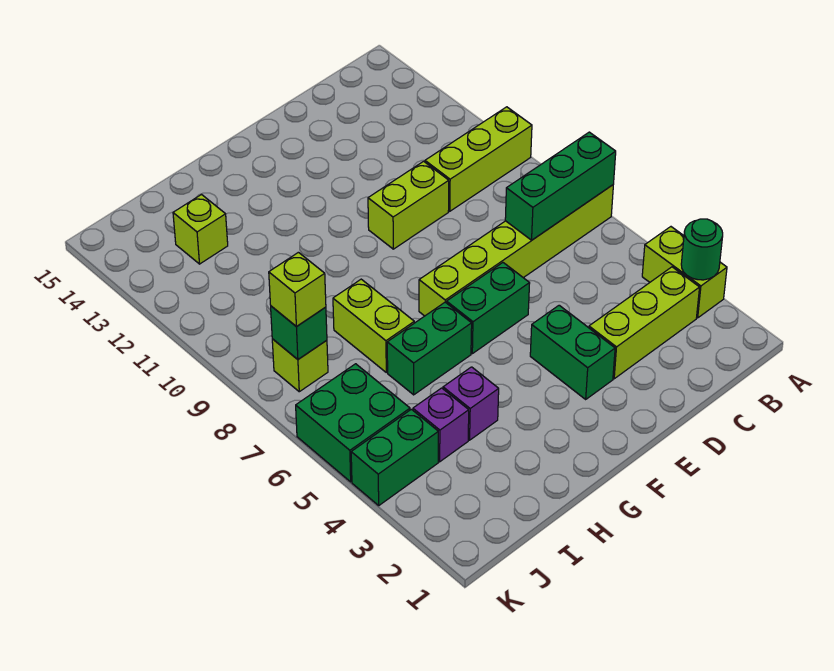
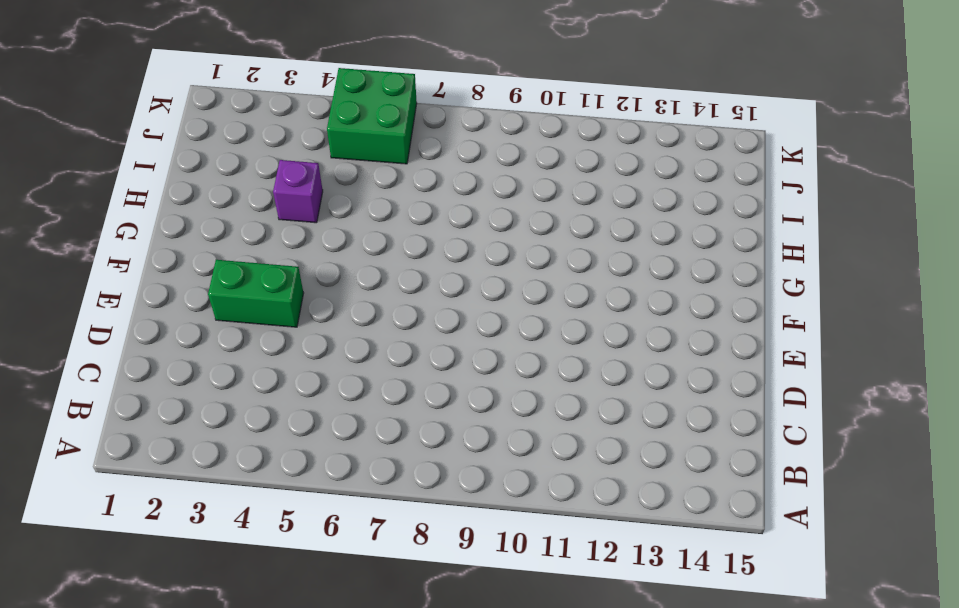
none -> lime brick A3:A4 level 1
none -> lime brick A7:F7 level 1
none -> lime brick A10:C10 level 1

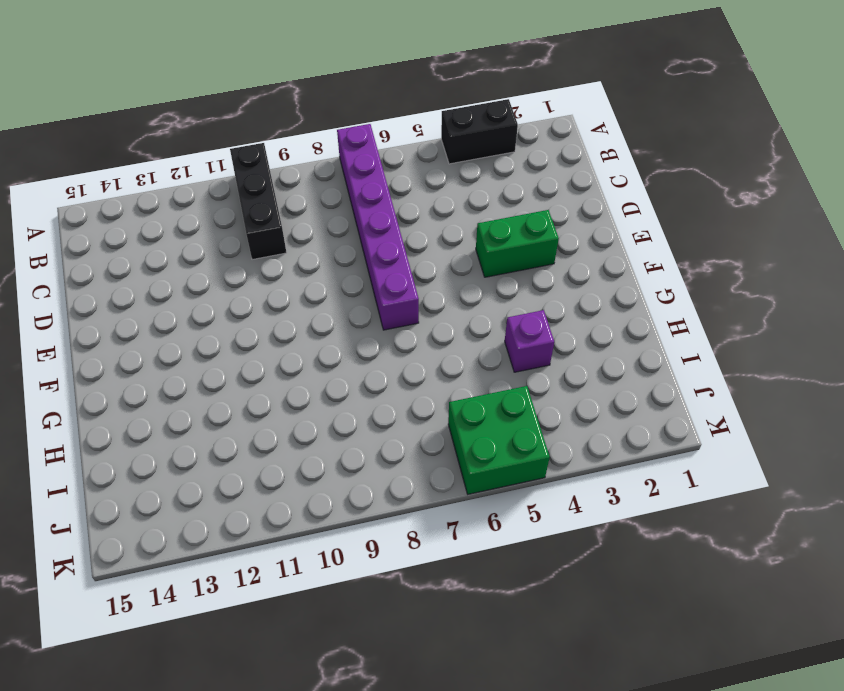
black brick A3:A4 level 1 -> lime brick A3:A4 level 1
purple brick A7:F7 level 1 -> lime brick A7:F7 level 1
black brick A10:C10 level 1 -> lime brick A10:C10 level 1
none -> lime brick B3:D3 level 1
none -> lime brick D10:E10 level 1
none -> green brick E6:F6 level 1

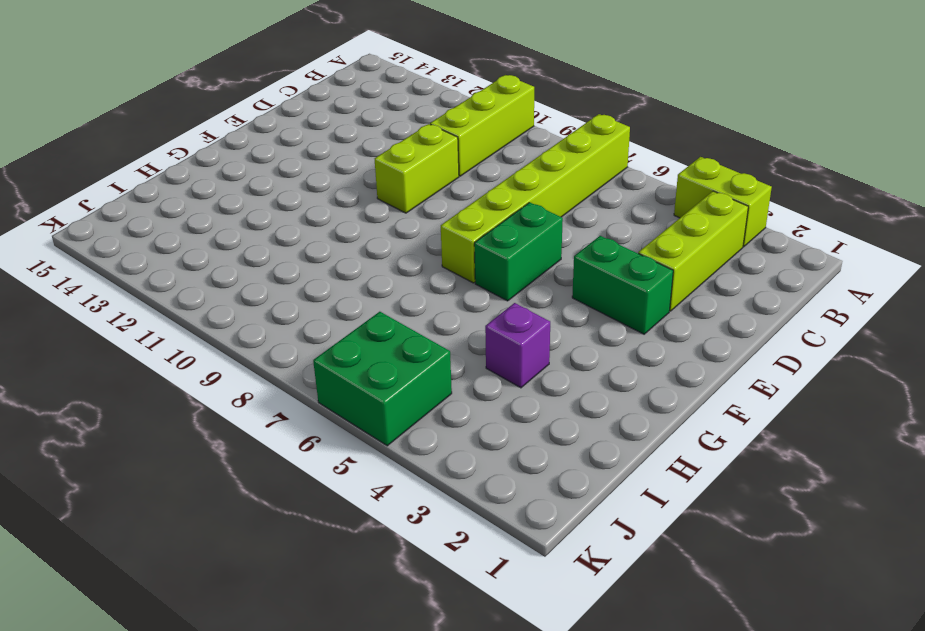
none -> green brick G6:H6 level 1
none -> lime brick H7:H8 level 1
none -> purple brick I4 level 1

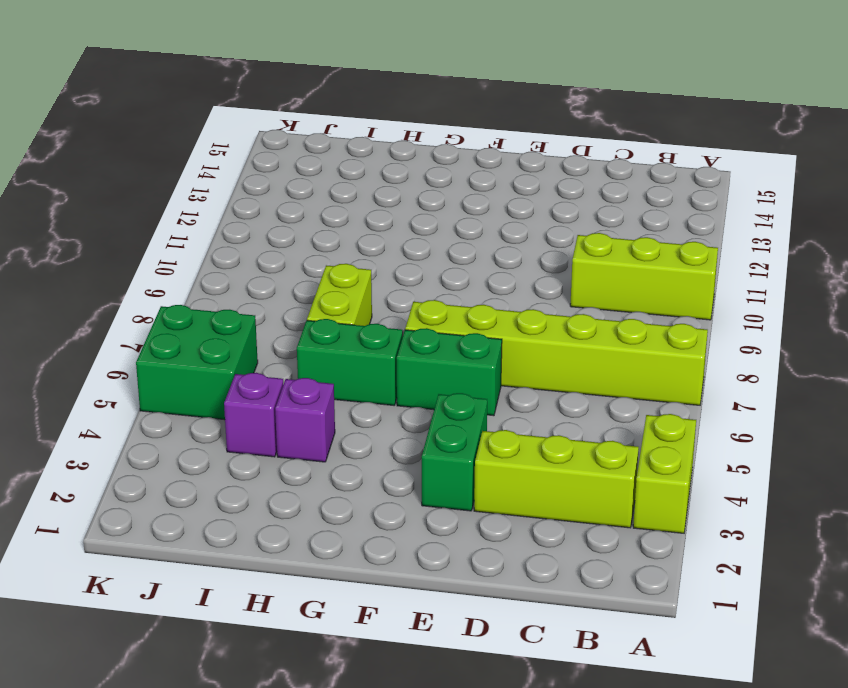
none -> lime brick D10:E10 level 1
none -> lime brick I13 level 1
none -> green brick J4:K4 level 1

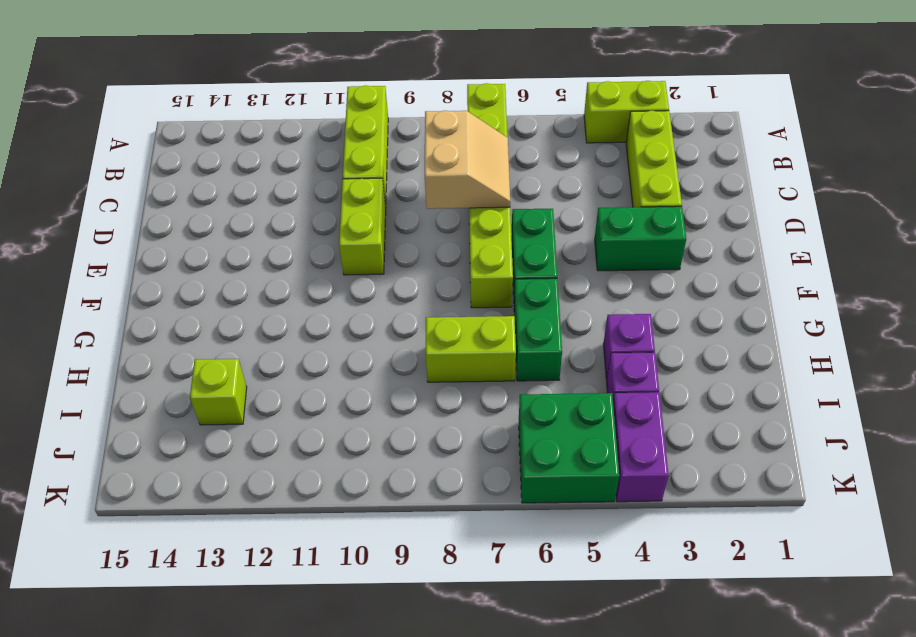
tan slope C7:D8 level 2 top 8 -> green brick A7:C7 level 2
purple brick J4:K4 level 1 -> green brick J4:K4 level 1
none -> lime brick J8 level 1
none -> green round brick A3 level 2
none -> green brick J8 level 2

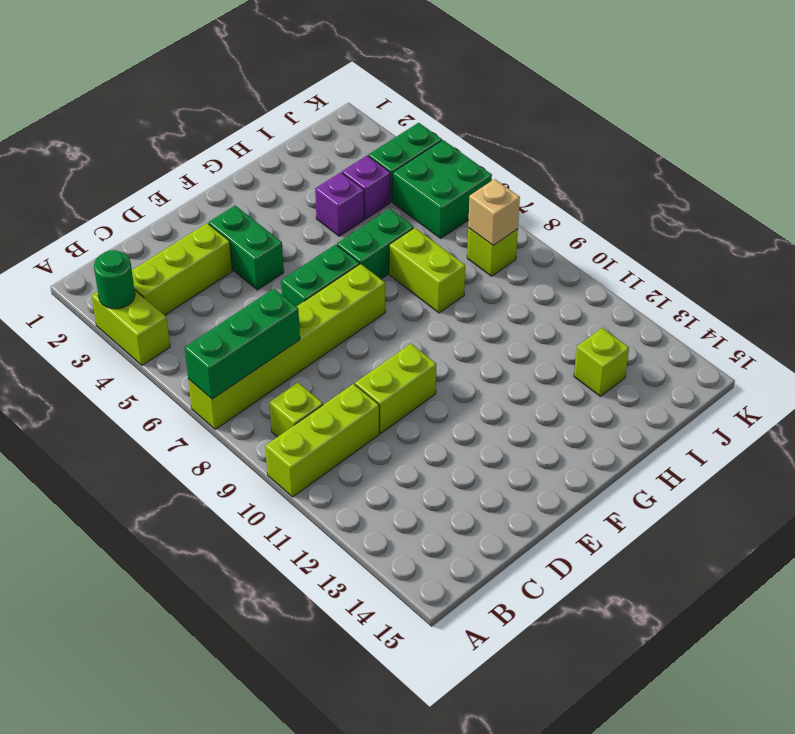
lime brick B9 level 1 -> lime brick J8 level 3
tan brick J8 level 2 -> green brick J8 level 2

